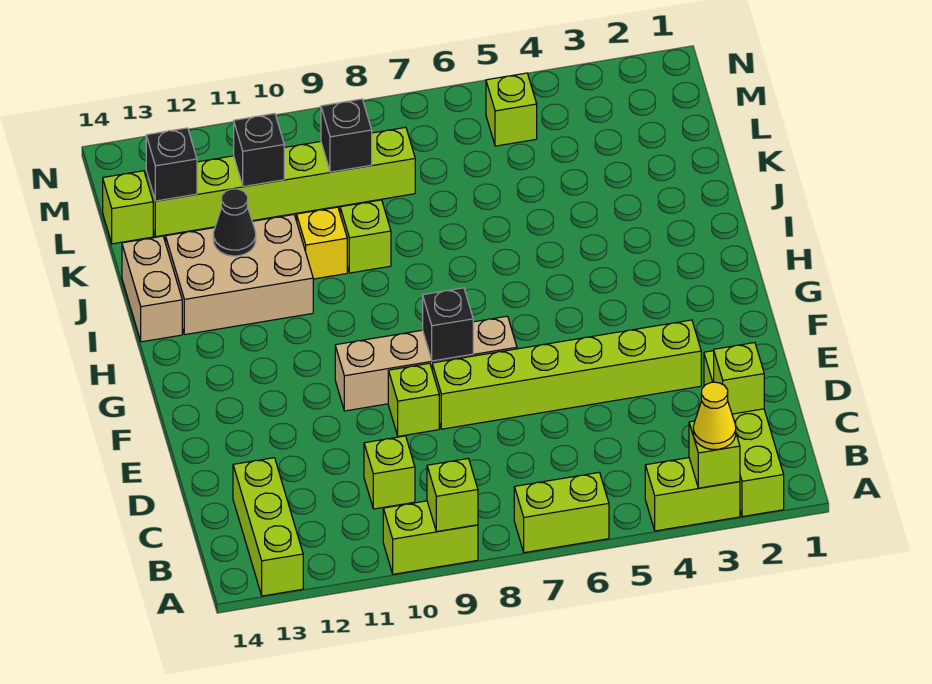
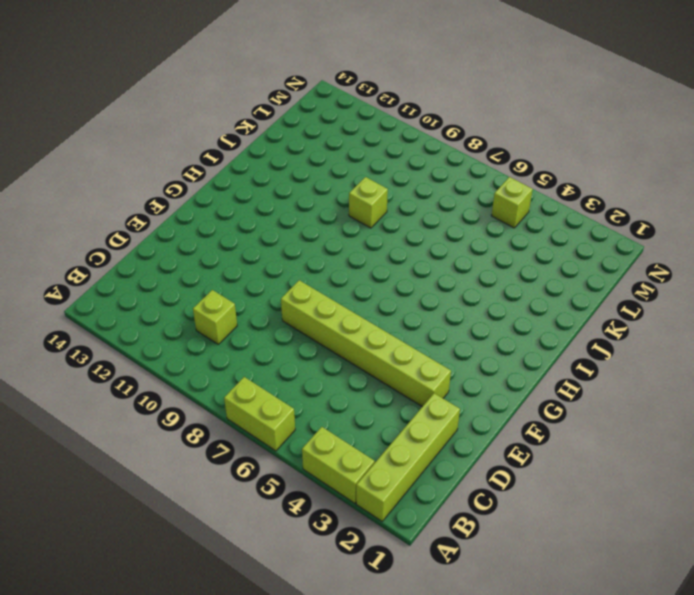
none -> lime brick A9:A10 level 1
none -> lime brick A13:C13 level 1
none -> lime brick E9 level 1

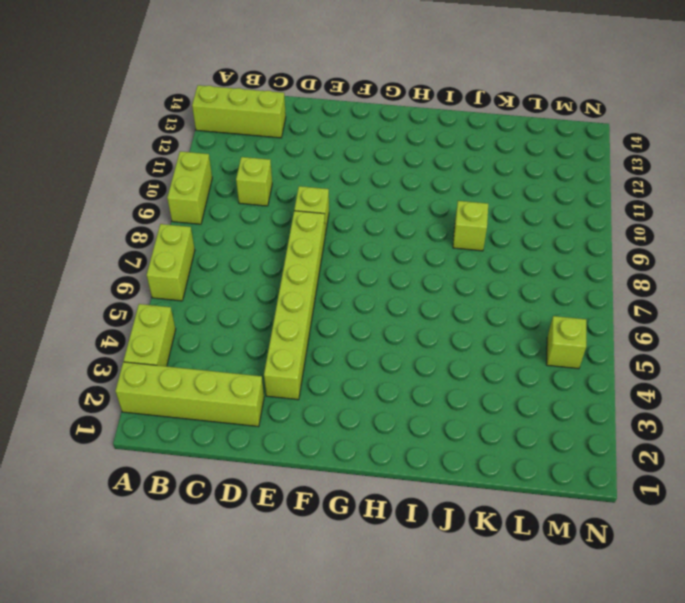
none -> tan brick F7:F10 level 1
none -> tan brick I11:J13 level 1
none -> tan brick I14:J14 level 1

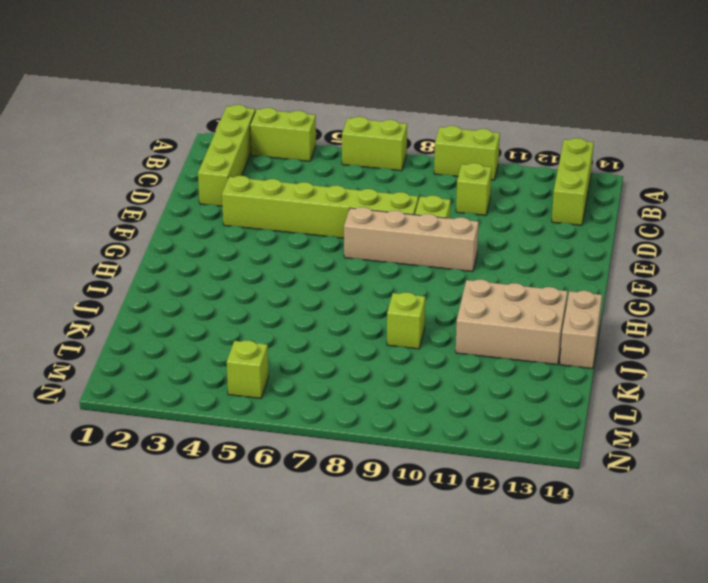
none -> yellow brick J10 level 1
none -> lime brick L8:L13 level 1
none -> lime brick L14 level 1

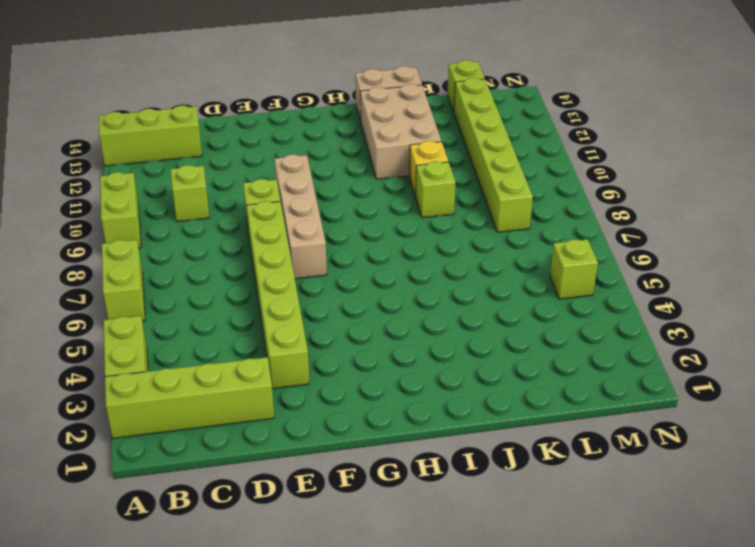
none -> lime brick A3 level 2
none -> lime brick A9 level 2
none -> lime brick C2 level 2

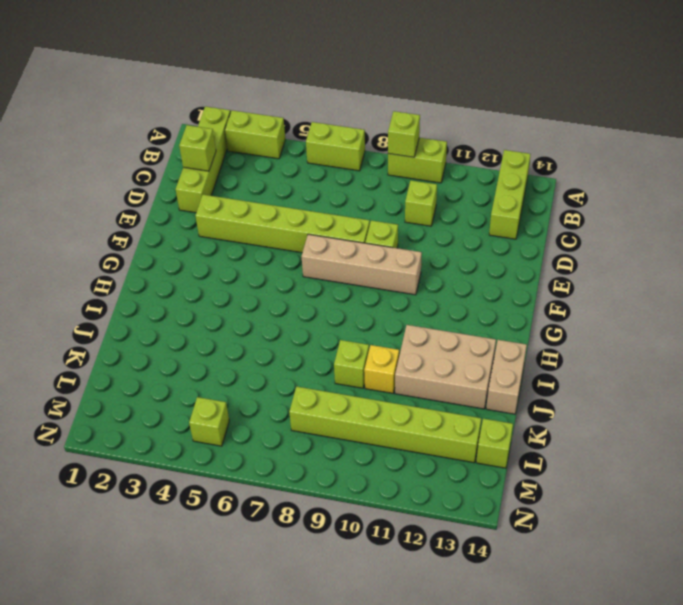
none -> lime brick A3 level 2
none -> black brick F8 level 2
none -> black cone J12 level 2

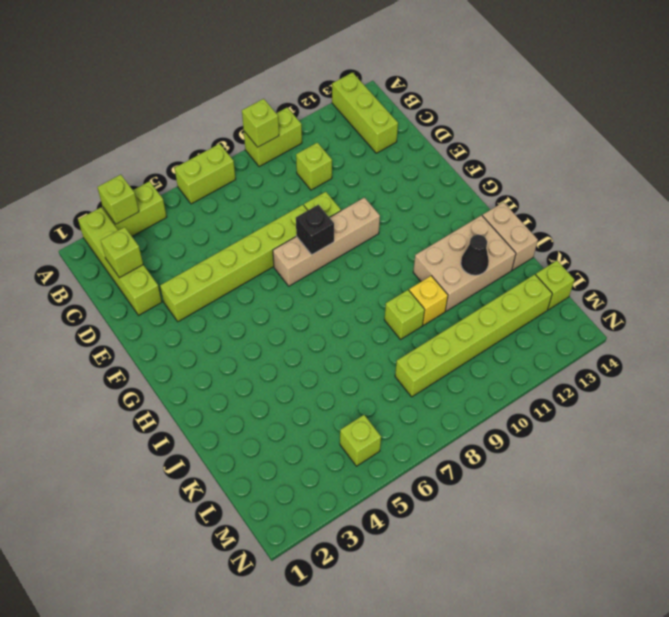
none -> black brick L9 level 2
none -> black brick L11 level 2
none -> black brick L13 level 2

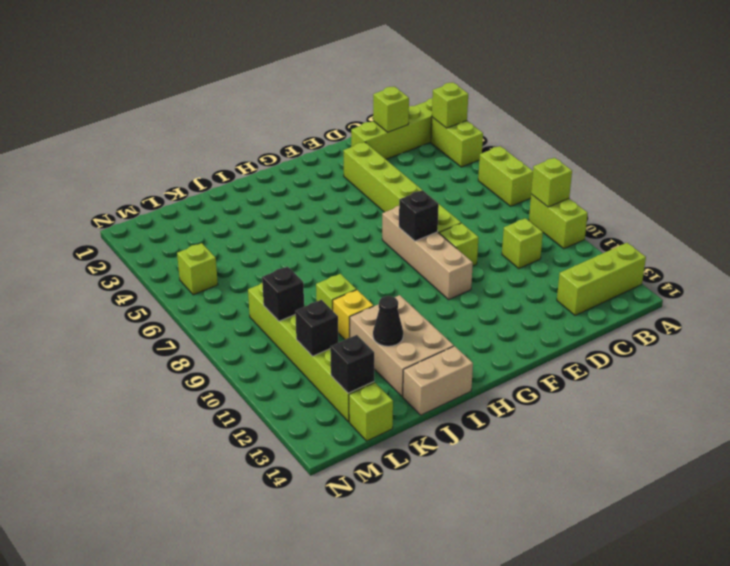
none -> yellow cone A3 level 3

